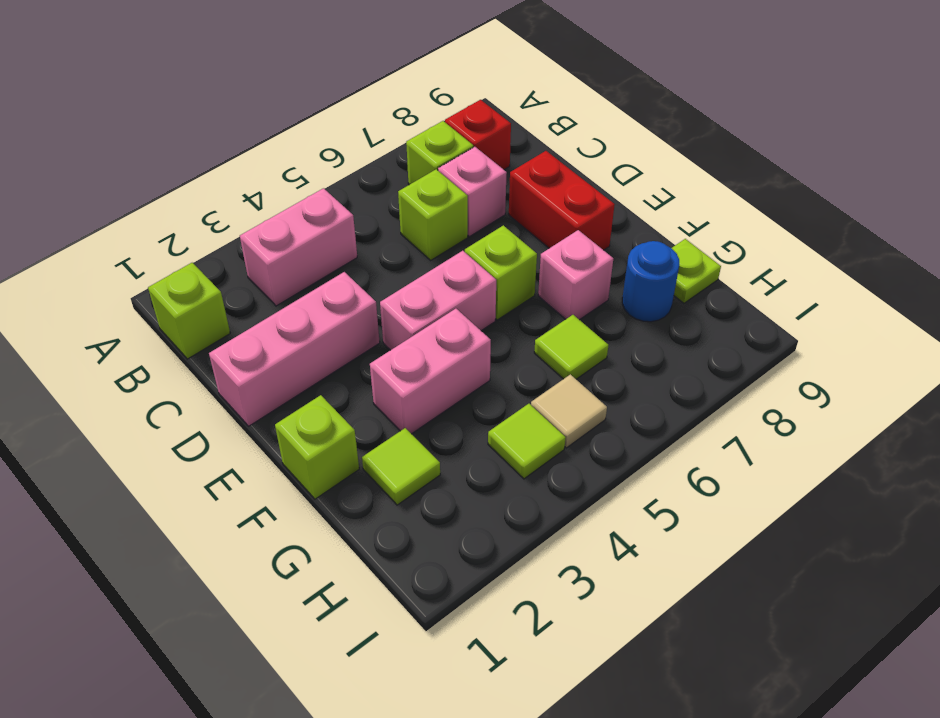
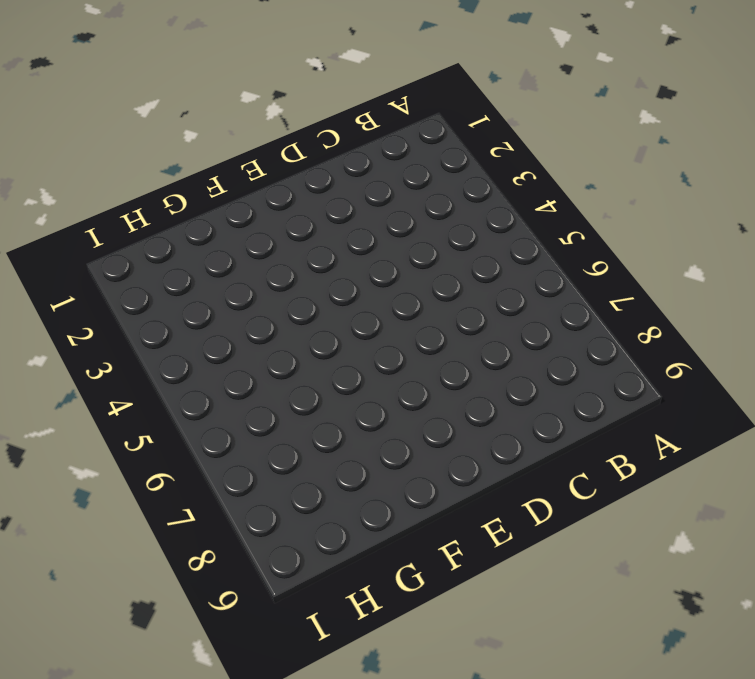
none -> lime brick B1 level 1
none -> pink brick B3:B4 level 1
none -> lime brick B7 level 1

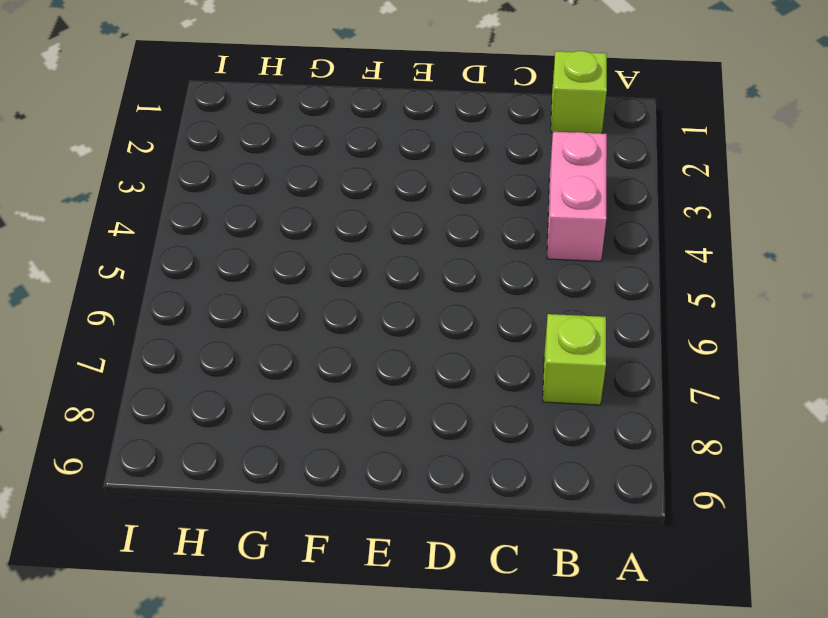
none -> red brick B8 level 1
none -> lime brick C6 level 1
none -> pink brick C7 level 1

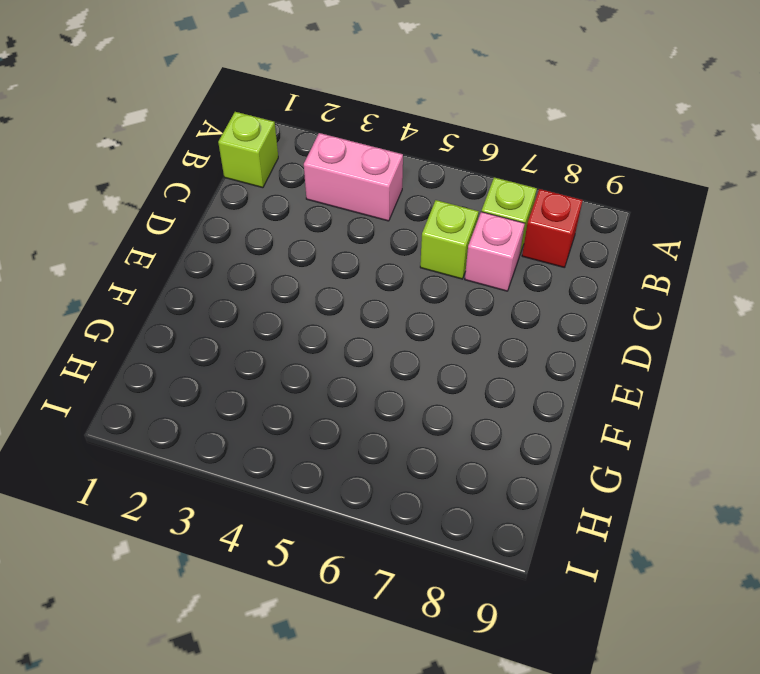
none -> pink brick D1:D3 level 1
none -> red brick D8:E8 level 1
none -> pink brick E4:E5 level 1

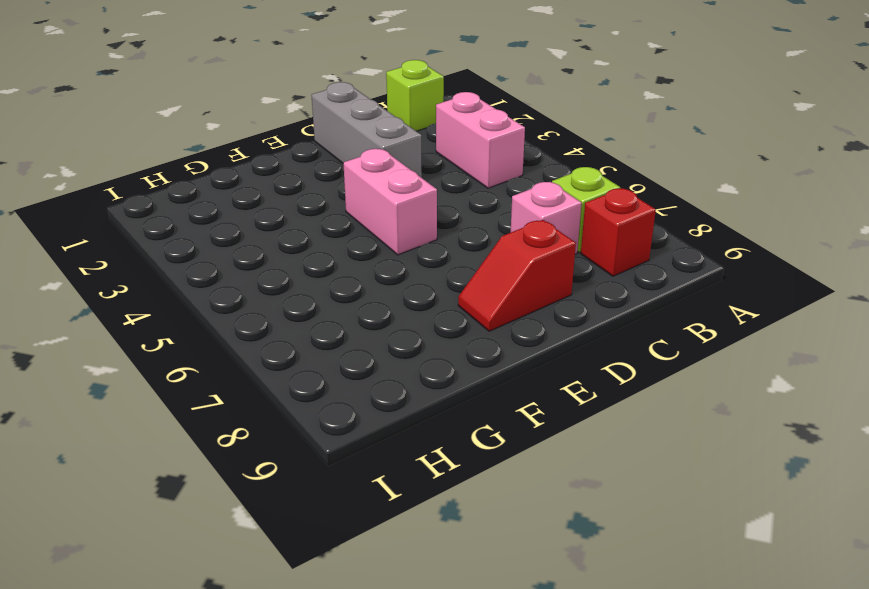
grey brick D1:D3 level 1 -> pink brick D1:D3 level 1
red slope D8:E8 level 1 top D -> red brick D8:E8 level 1
none -> lime brick C6 level 1
none -> lime brick E6 level 1
none -> lime brick F1 level 1

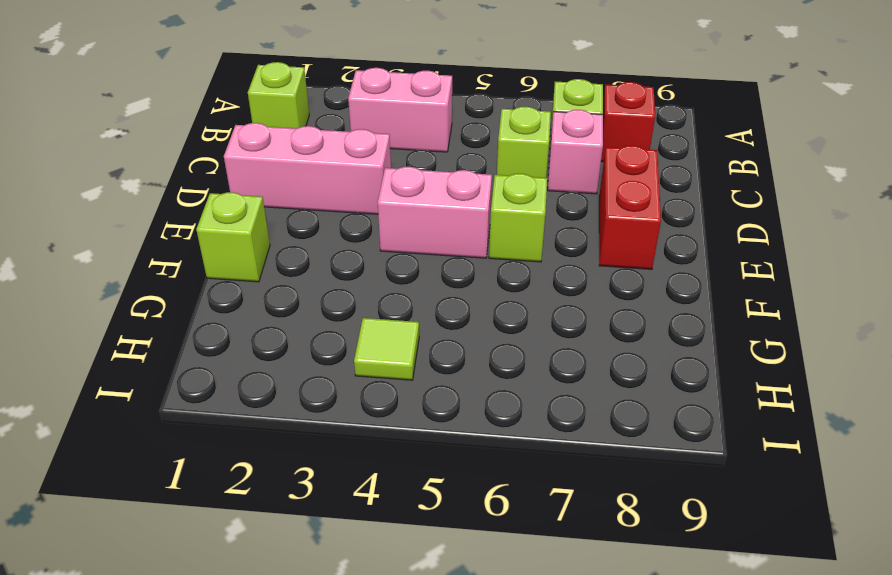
none -> pink brick F3:F4 level 1
none -> pink brick F7 level 1
none -> lime tile G2 level 1

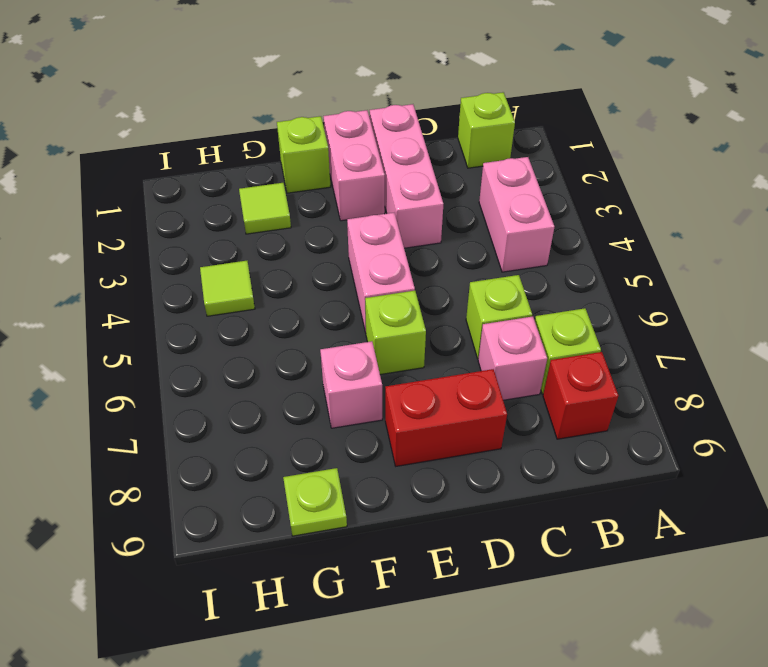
pink brick E1:E2 level 1 -> pink brick F3:F4 level 1
none -> lime tile G6 level 1
none -> blue round brick G8 level 1
none -> tan tile H5 level 1

